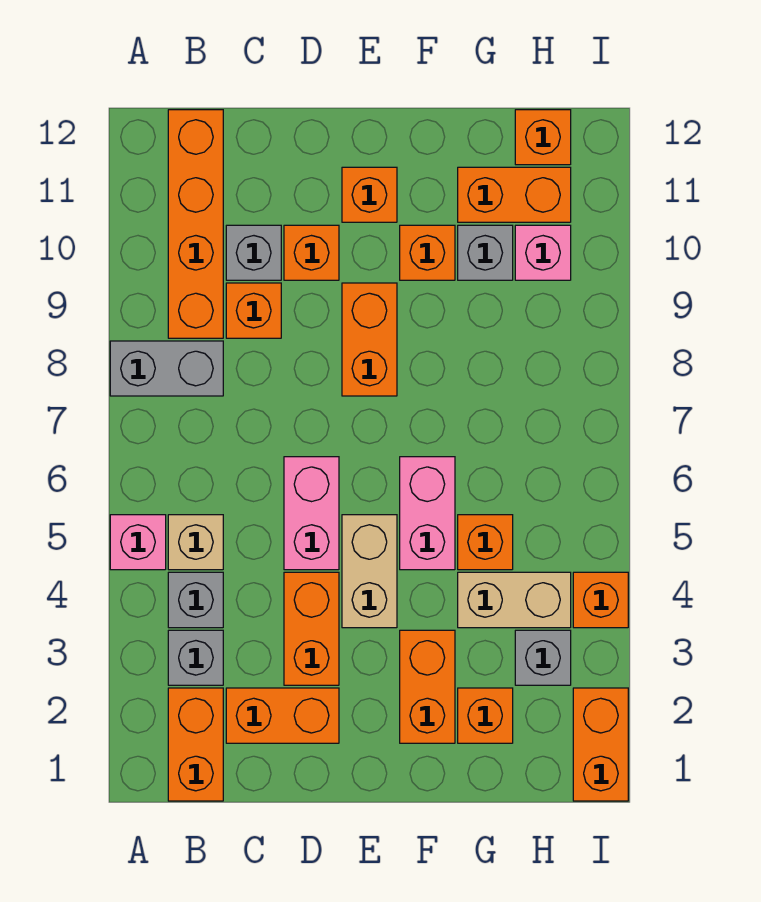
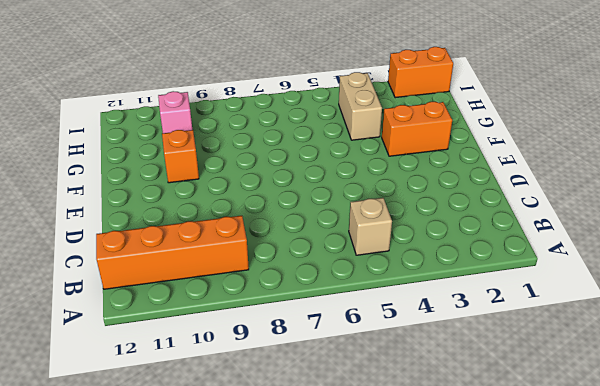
none -> pink brick A5 level 1
none -> grey brick A8:B8 level 1
none -> orange brick B1:B2 level 1

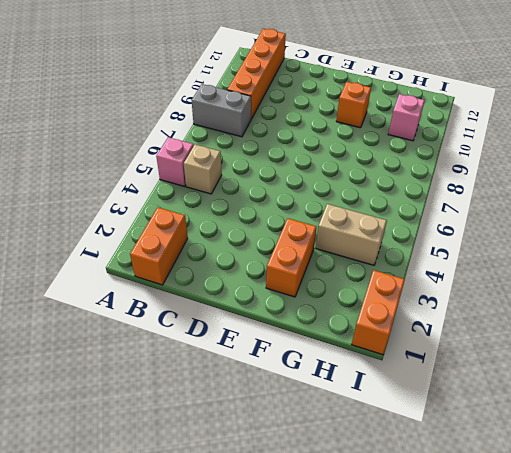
none -> grey brick B3 level 1
none -> grey brick B4 level 1
none -> orange brick C2:D2 level 1

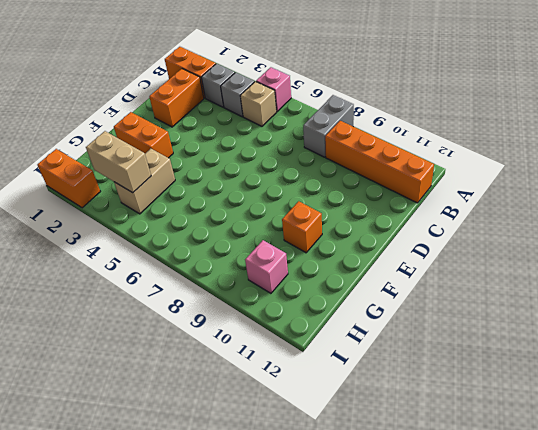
tan brick H3:H4 level 2 -> tan brick E4:E5 level 1
none -> orange brick C9 level 1
none -> grey brick C10 level 1
none -> orange brick D3:D4 level 1

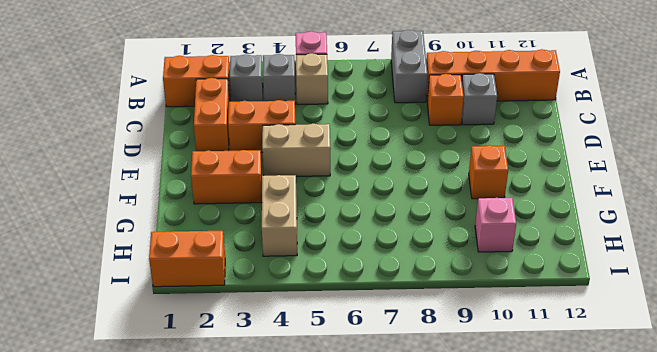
none -> pink brick D5:D6 level 1
none -> orange brick D10 level 1
none -> orange brick E8:E9 level 1

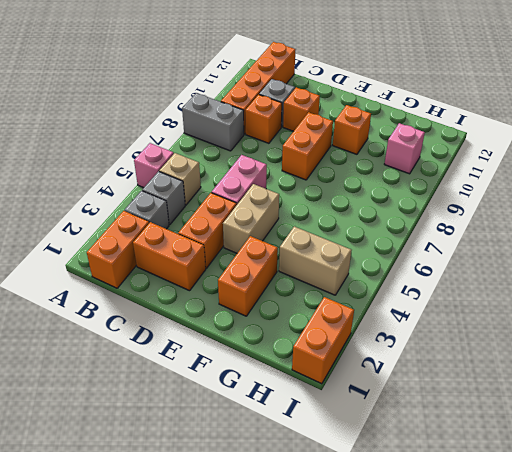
none -> orange brick E11 level 1
none -> pink brick F5:F6 level 1
none -> orange brick G2 level 1

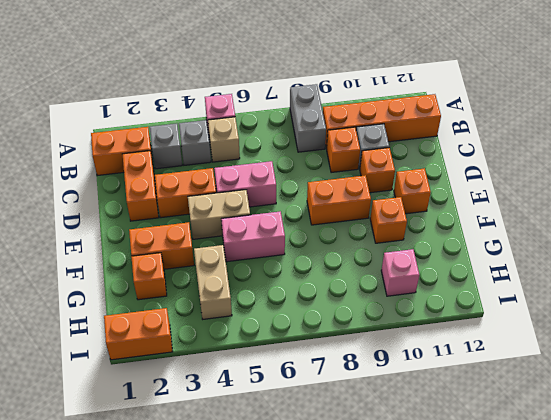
none -> orange brick G5 level 1
none -> grey brick G10 level 1
none -> orange brick G11:H11 level 1

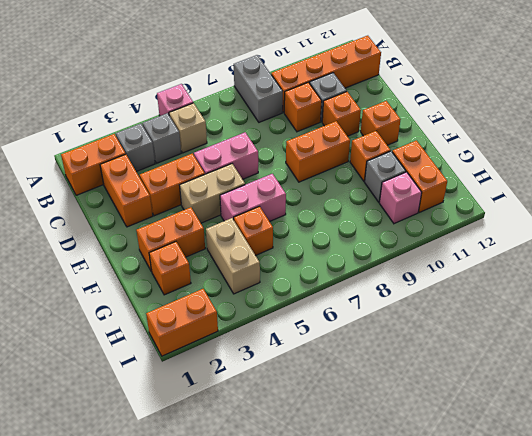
none -> grey brick H3 level 1
none -> orange brick H12 level 1
none -> orange brick I4 level 1

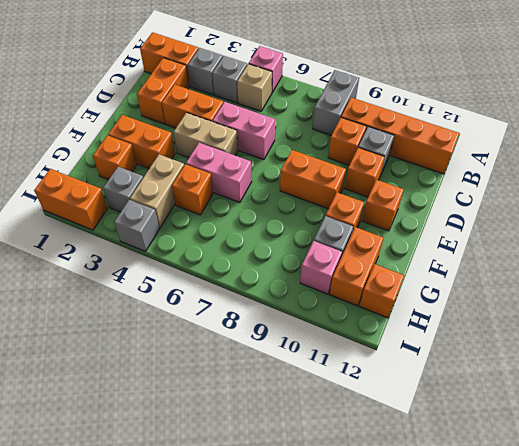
grey brick I4 level 1 -> orange brick I4 level 1

